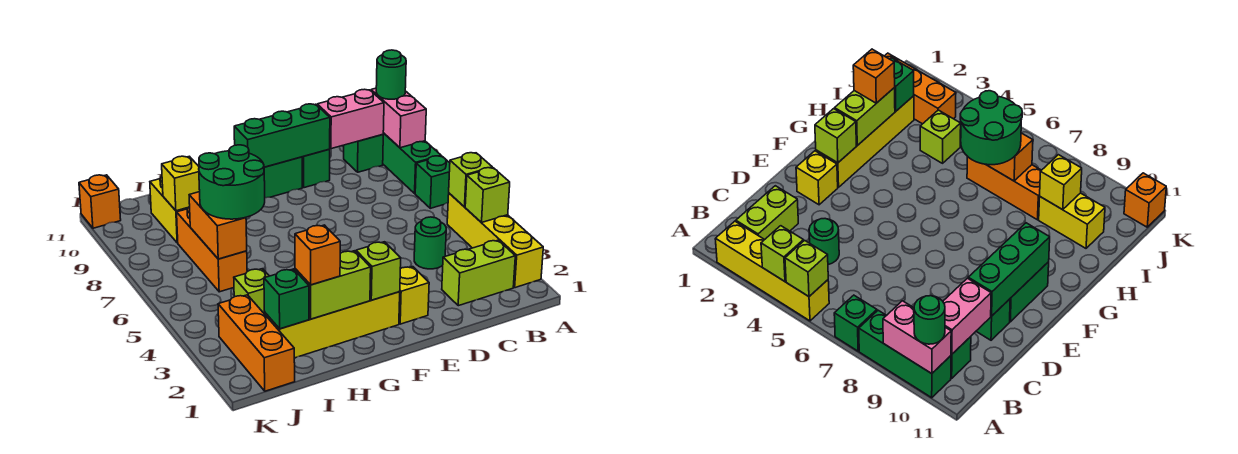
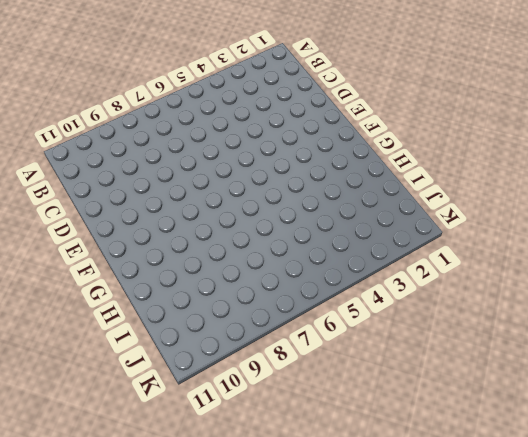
none -> yellow brick A2:A5 level 1
none -> green brick A7 level 1
none -> green brick A8:A10 level 1

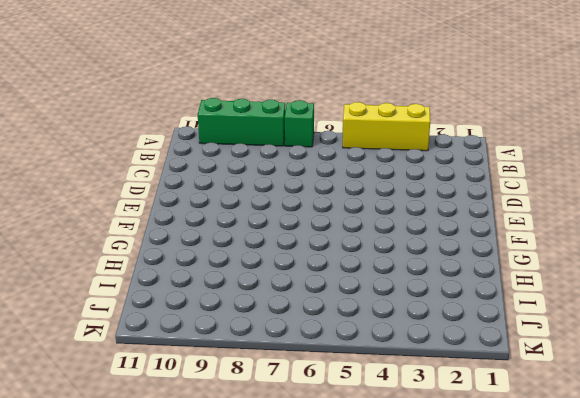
yellow brick A3:A5 level 1 -> yellow brick A2:A5 level 1
none -> lime brick B2:C2 level 1
none -> green brick B10 level 1
none -> green round brick C4 level 1

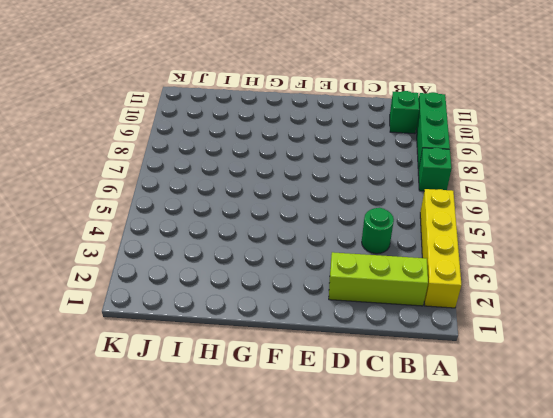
lime brick B2:D2 level 1 -> lime brick B2:C2 level 1
none -> green brick D10 level 1
none -> yellow brick E2 level 1
none -> green brick E10:F10 level 1

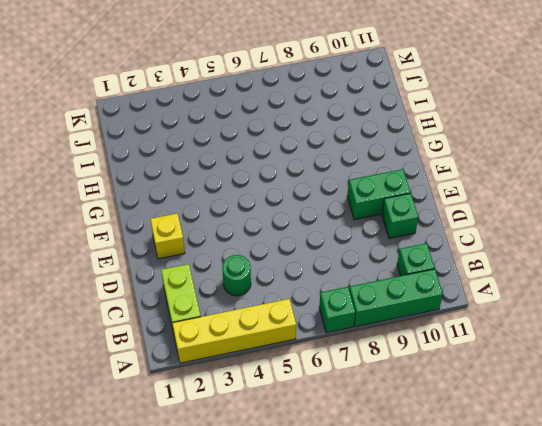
green brick E9:E10 level 1 -> green brick E10:F10 level 1
none -> yellow brick F2:I2 level 1
none -> lime brick I4 level 1
none -> orange brick I6:I8 level 1

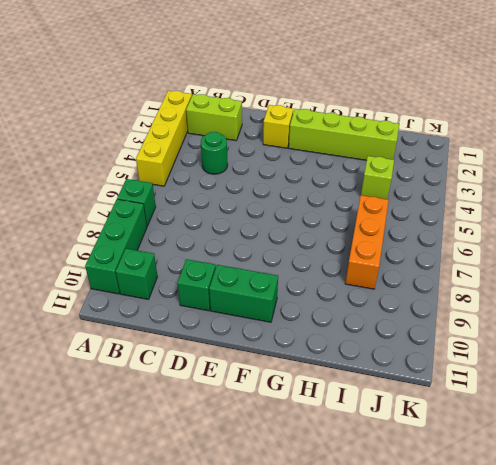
lime brick F2:I2 level 1 -> yellow brick F2:I2 level 1
none -> yellow brick I9:I10 level 1
none -> orange brick J1:J3 level 1
none -> orange brick K11 level 1

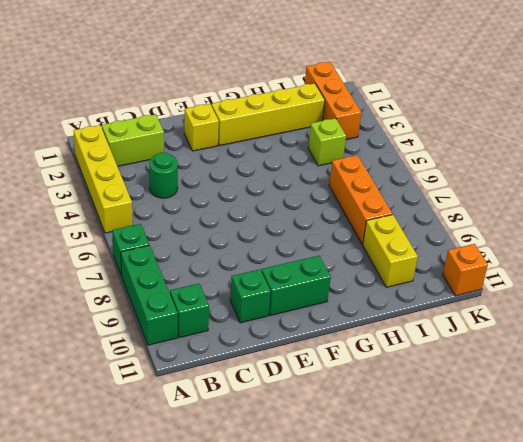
none -> lime brick A4 level 2
none -> lime brick A5 level 2
none -> pink brick A9:A10 level 2

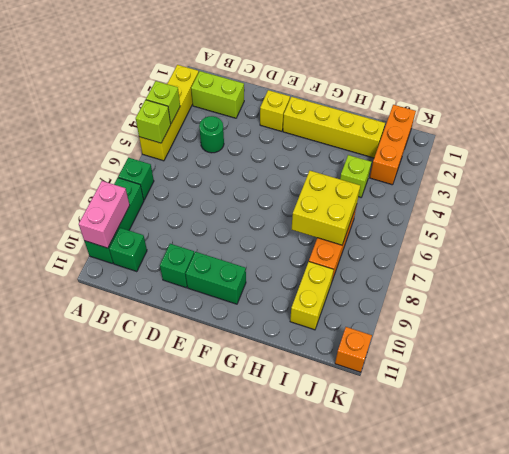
yellow brick H6:I7 level 2 -> orange brick I6:I7 level 2
none -> pink brick B10:C10 level 2
none -> green brick D10:F10 level 2
none -> lime brick F2 level 2

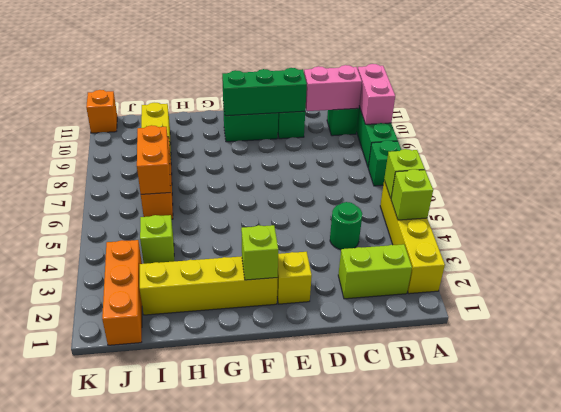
none -> lime brick G2:H2 level 2
none -> green brick I2 level 2
none -> yellow brick I9 level 2

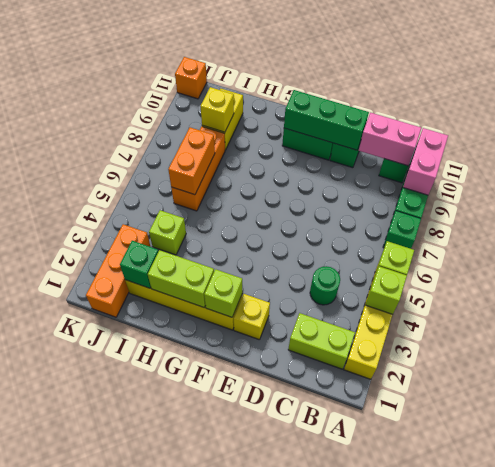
none -> green round brick A10 level 3
none -> orange brick H2 level 3
none -> green round brick H6:I7 level 3

